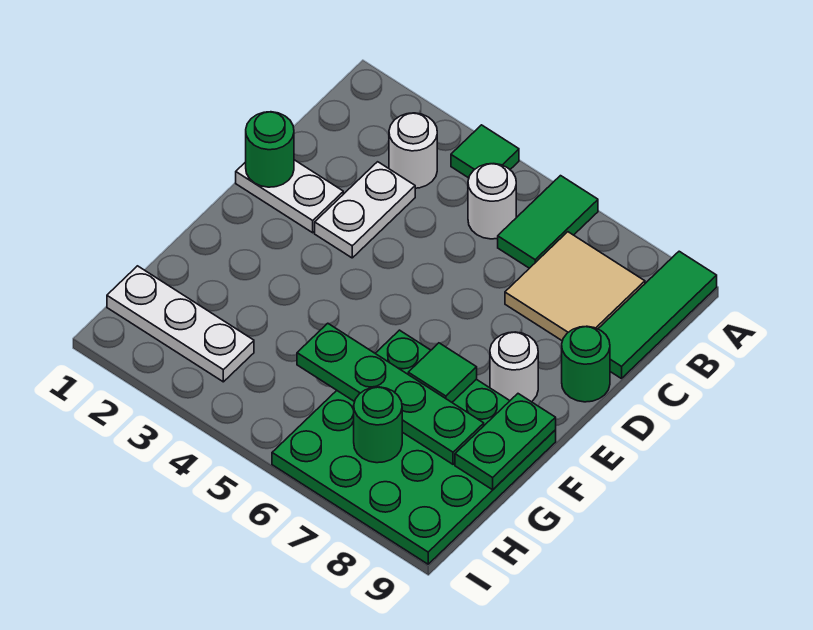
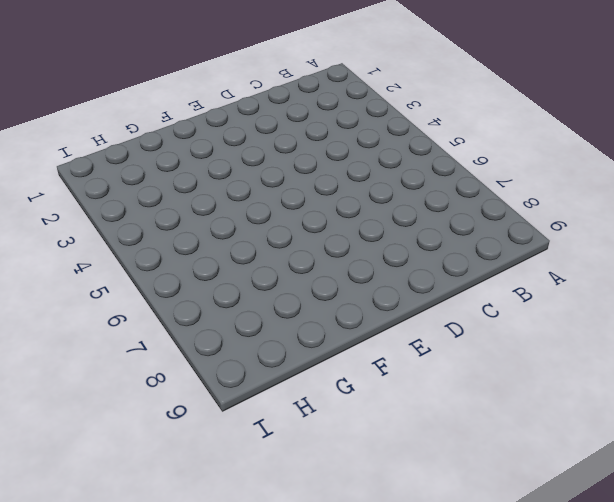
none -> green tile A4 level 1
none -> green tile A6:B6 level 1
none -> green tile A9:C9 level 1

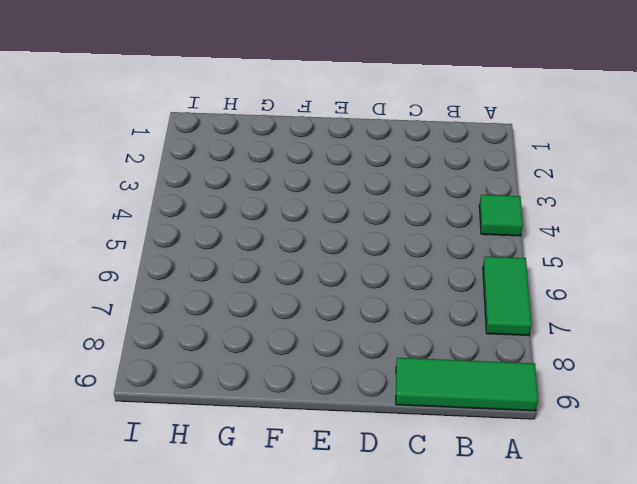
green tile A6:A7 level 1 -> green tile A6:B6 level 1
none -> white round brick B3 level 1
none -> white round brick B5 level 1
none -> tan tile B7:C8 level 1

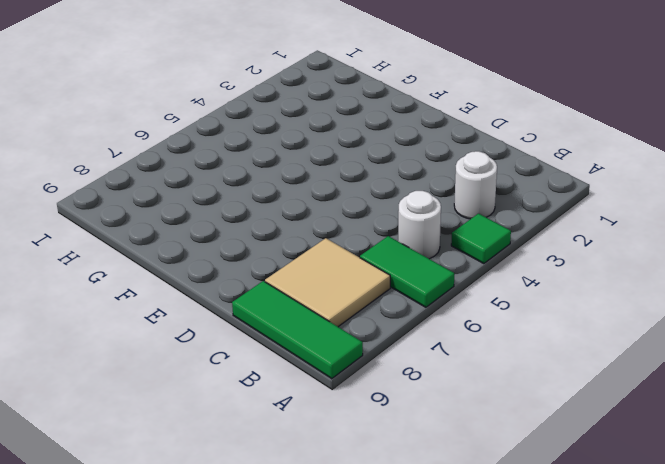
none -> white plate C3:D3 level 1
none -> white plate D1:D2 level 1
none -> green round brick D9 level 1

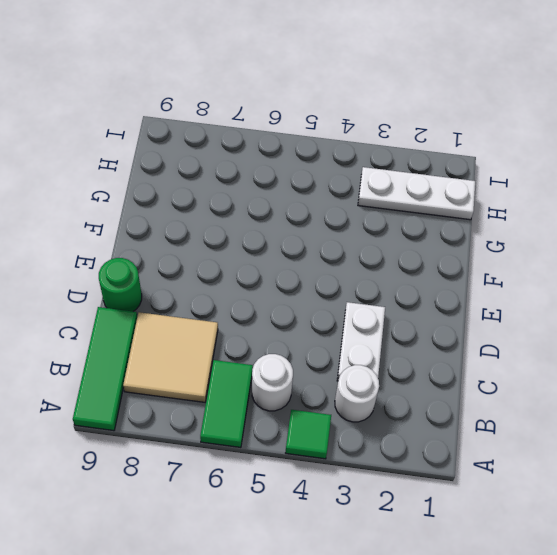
none -> white plate D1:D2 level 1
none -> white round brick E8 level 1
none -> green plate F6:I9 level 1

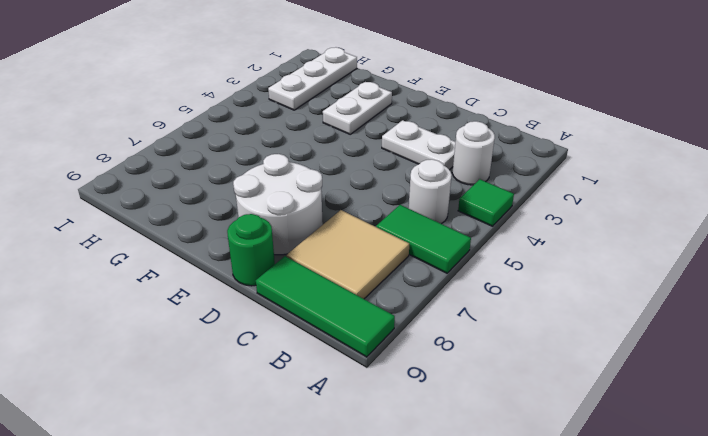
white round brick D7:E8 level 1 -> white round brick E8 level 1
white plate F2:F3 level 1 -> white plate D1:D2 level 1
none -> green plate F6:I9 level 1
none -> green round brick D1 level 2
none -> green tile F7 level 2

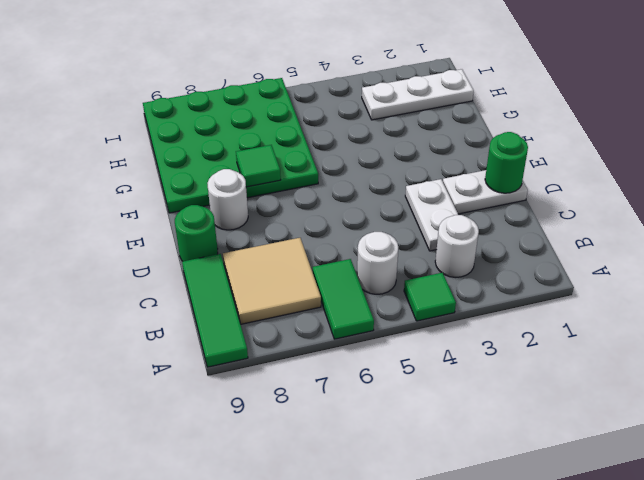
none -> green plate F9:G9 level 2
none -> green plate G5:G8 level 2
none -> green round brick H7 level 2

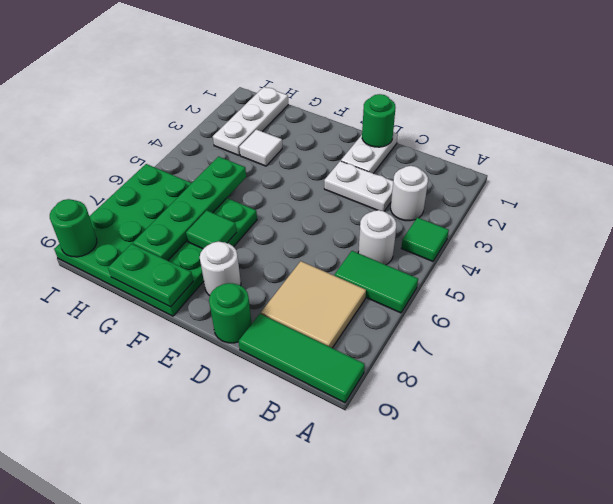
white tile G3 level 1 -> none
green round brick I9 level 2 -> green round brick H7 level 2

